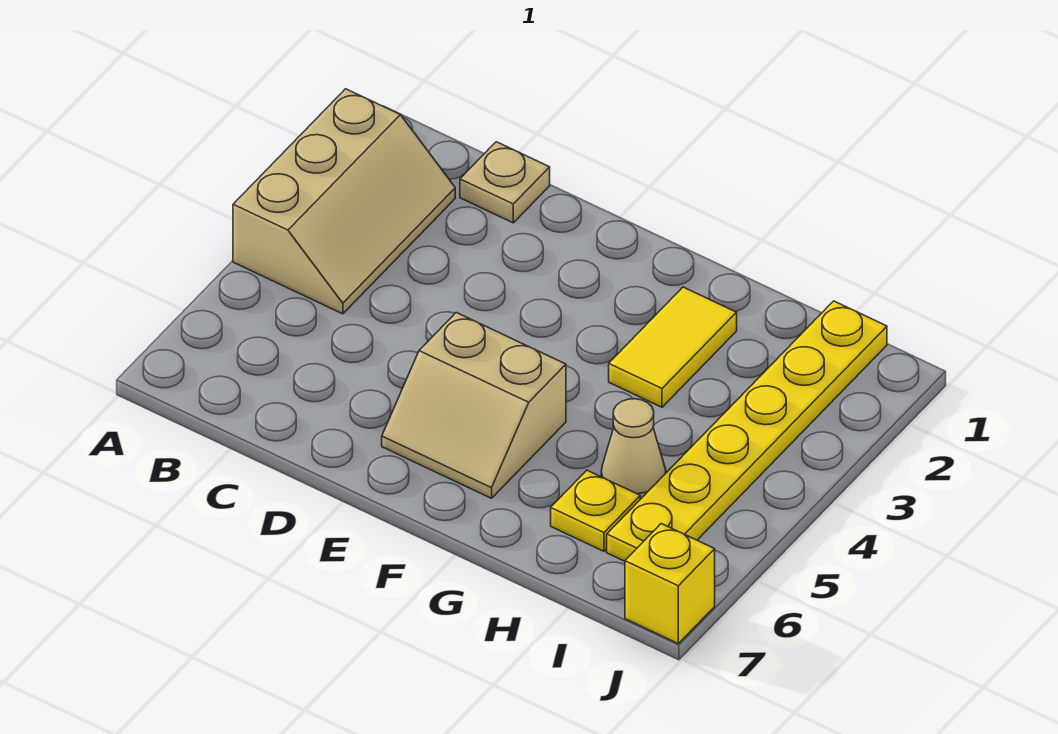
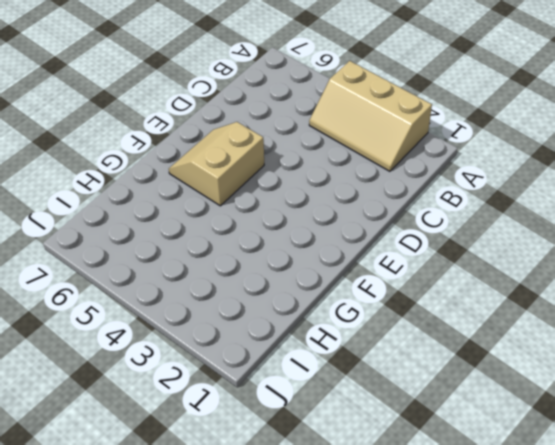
none -> tan plate C1 level 1
none -> yellow tile G2:G3 level 1

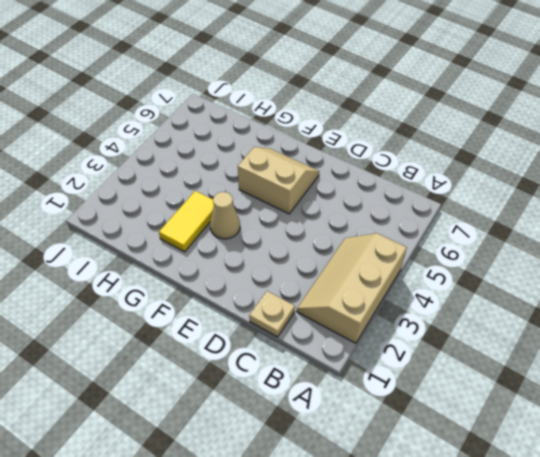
tan cone F3 level 1 -> tan cone H5 level 1
none -> yellow plate H6 level 1
none -> yellow plate I1:I6 level 1

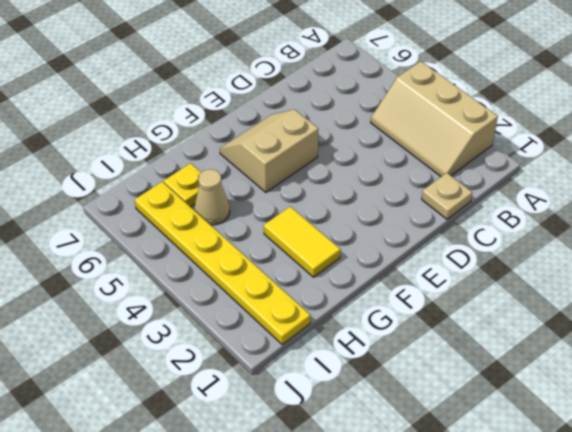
none -> yellow brick J7 level 1

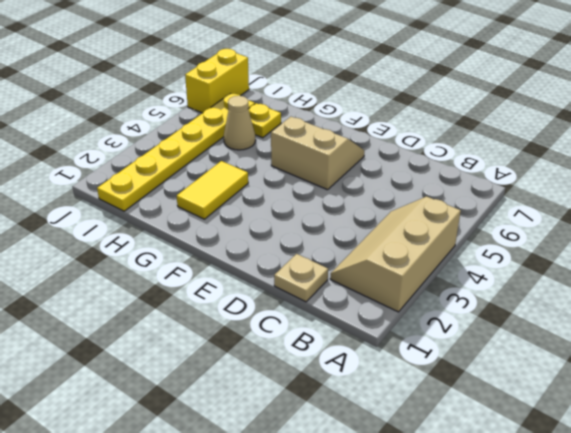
yellow brick J6:J7 level 1 -> yellow brick J7 level 1

